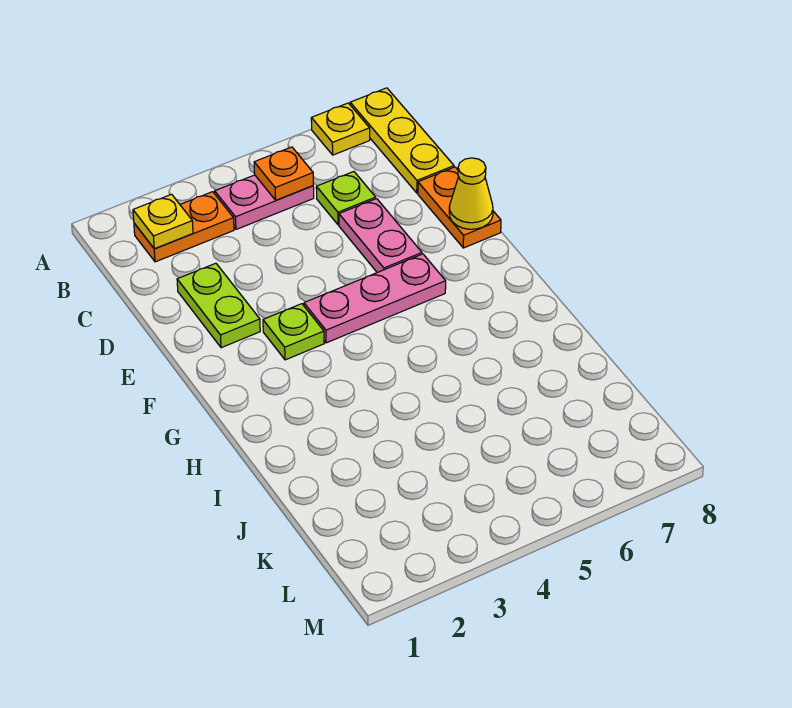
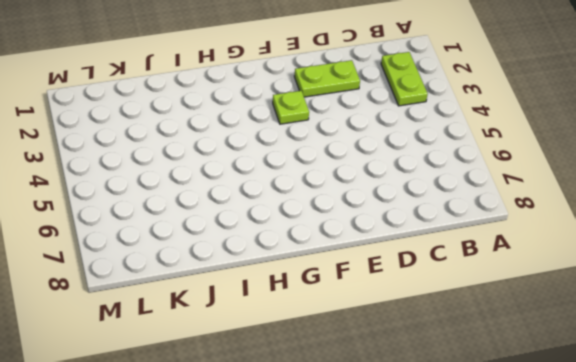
lime plate B2:B3 level 1 -> orange plate B2:B3 level 1
none -> yellow plate A7 level 1
none -> yellow plate A8:C8 level 1
none -> pink plate B4:B5 level 1

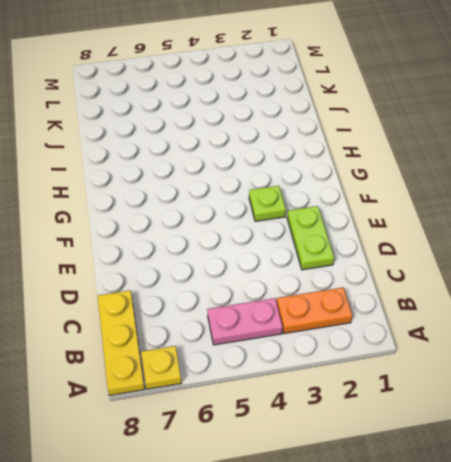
none -> lime plate C6 level 1
none -> pink plate D6:E6 level 1
none -> orange plate D8:E8 level 1

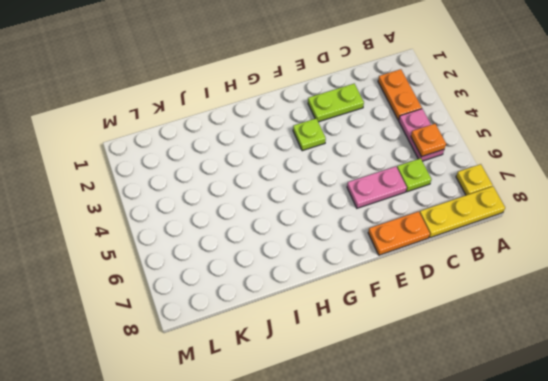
none -> pink plate F4:F6 level 1
none -> yellow plate B2 level 2
none -> yellow cone E8 level 2

